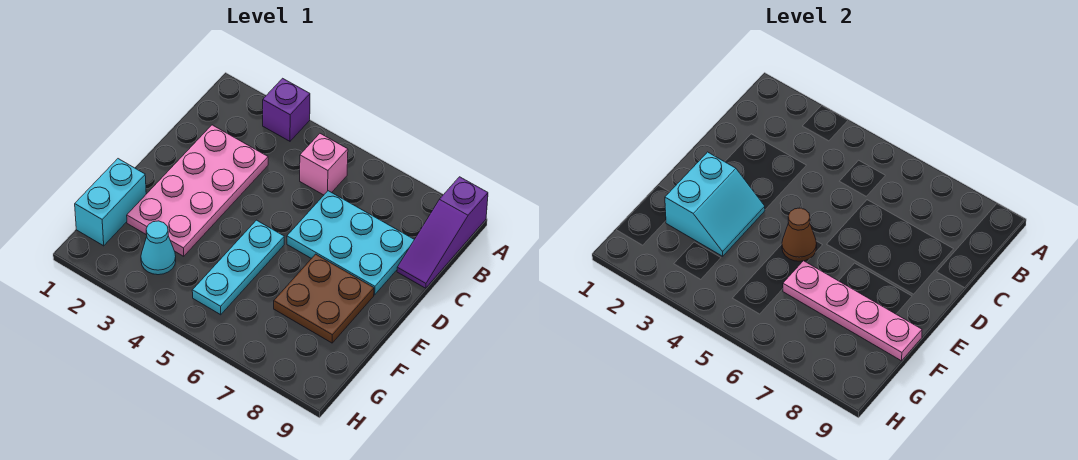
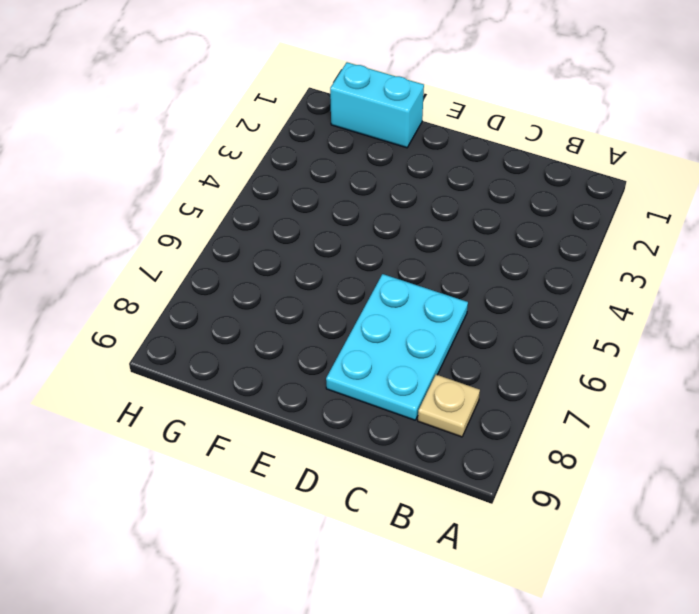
tan plate B8 level 1 -> none
none -> purple brick A3 level 1
none -> purple slope A9:C9 level 1 top A
none -> pink brick B5 level 1

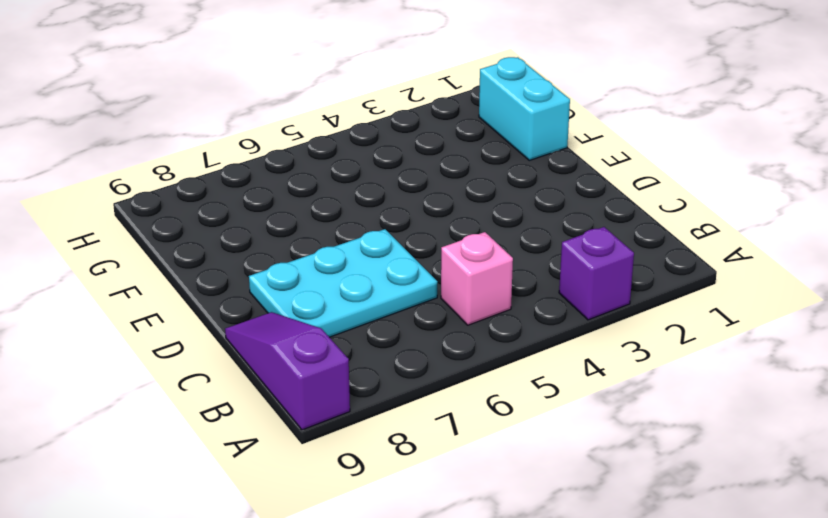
none -> pink plate C2:F3 level 1
none -> cyan plate E5:G5 level 1
none -> brown plate E7:F8 level 1

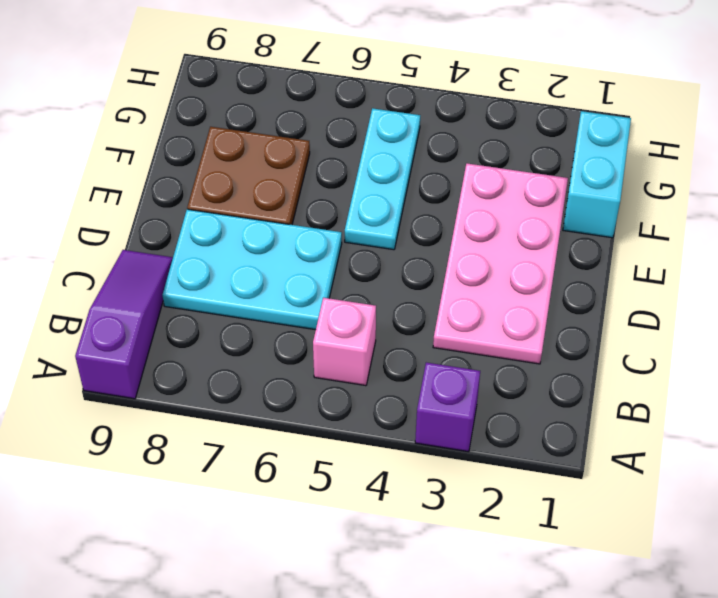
none -> cyan cone G3 level 1
none -> cyan slope E2:F3 level 2 top 2
none -> brown cone E5 level 2

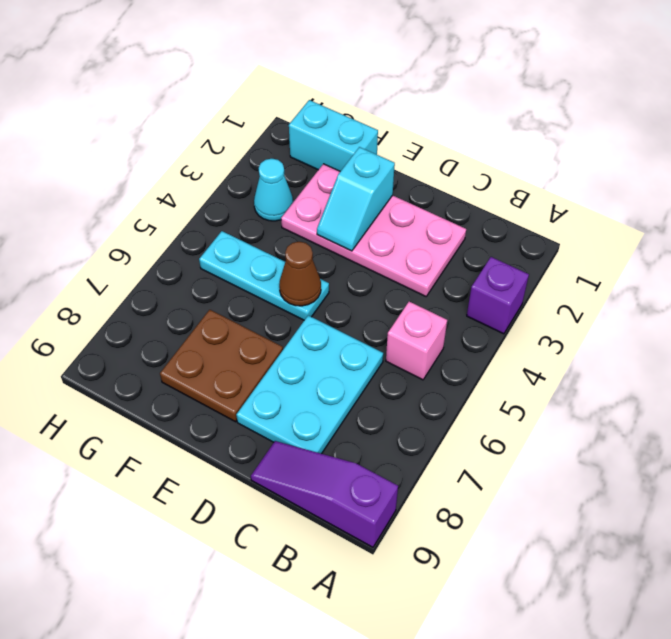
cyan slope E2:E3 level 2 top 2 -> cyan slope E2:F3 level 2 top 2
none -> pink plate F6:F9 level 2

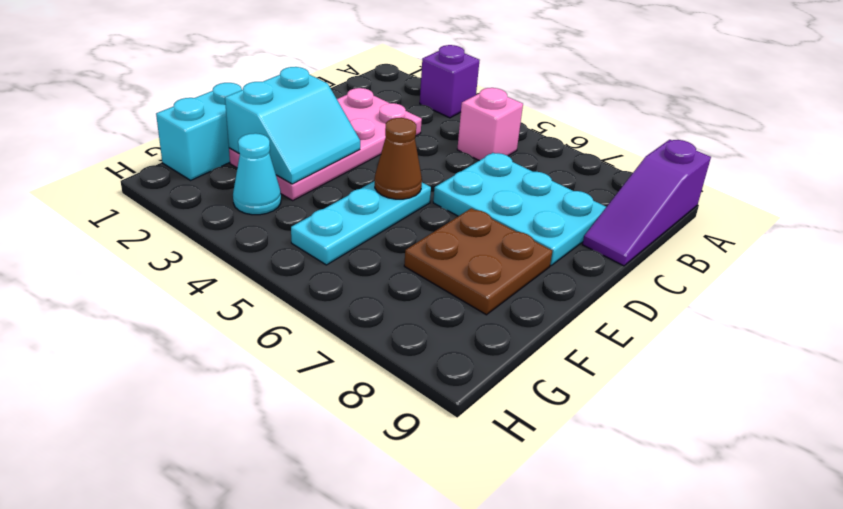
none -> pink plate F6:F9 level 2

